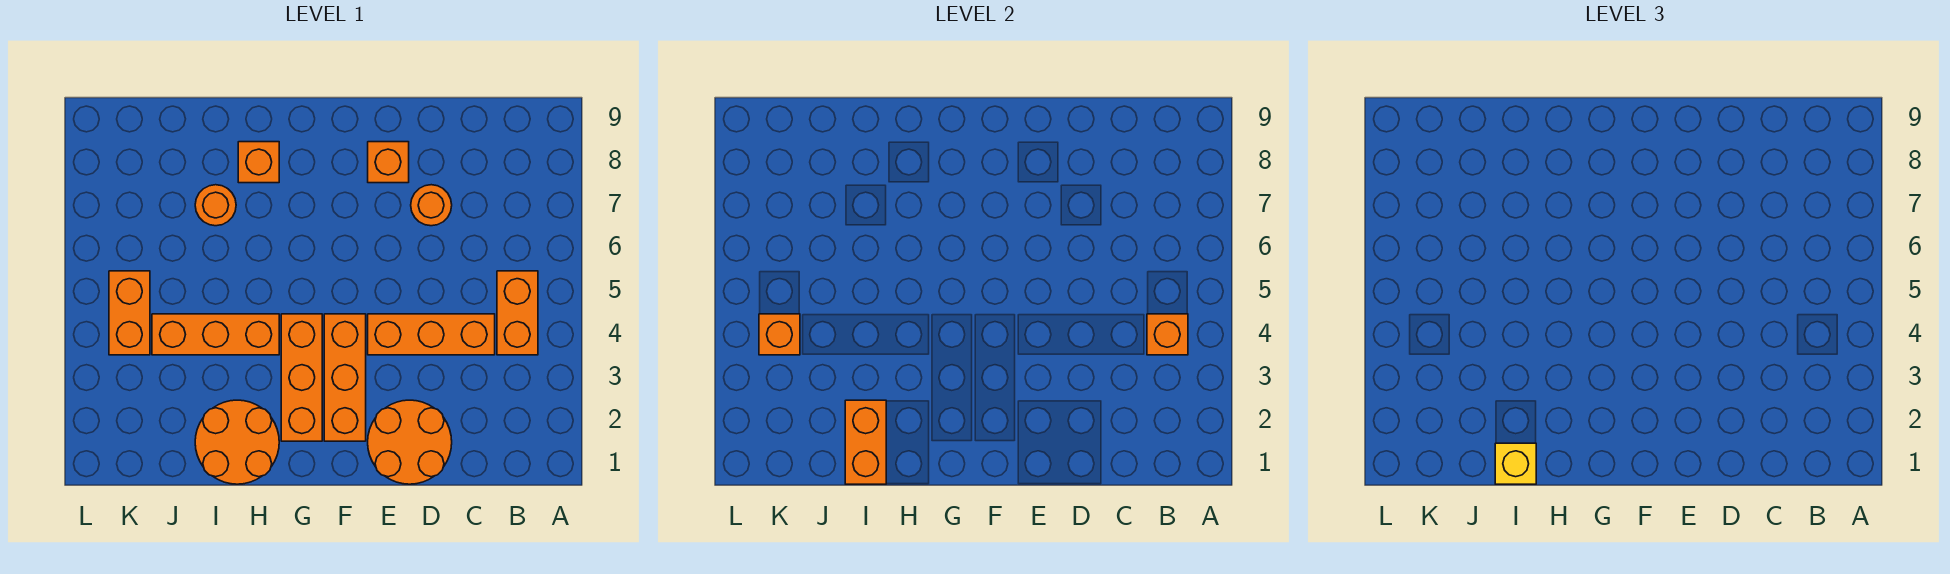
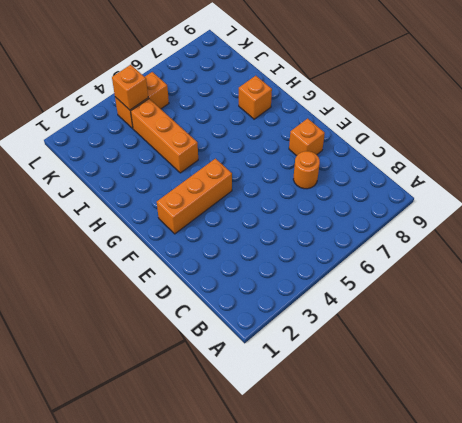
none -> orange brick B4:B5 level 1
none -> orange brick C4:E4 level 1
none -> orange round brick D1:E2 level 1

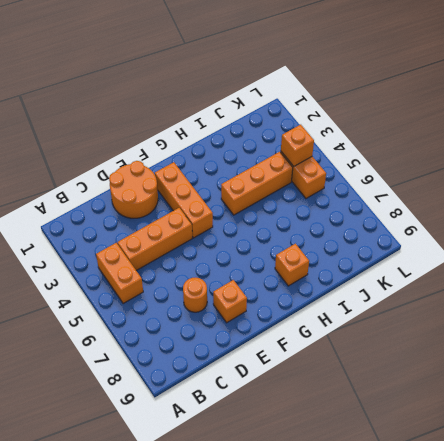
none -> orange brick G2:G4 level 1
none -> orange round brick H1:I2 level 1
none -> orange round brick I7 level 1

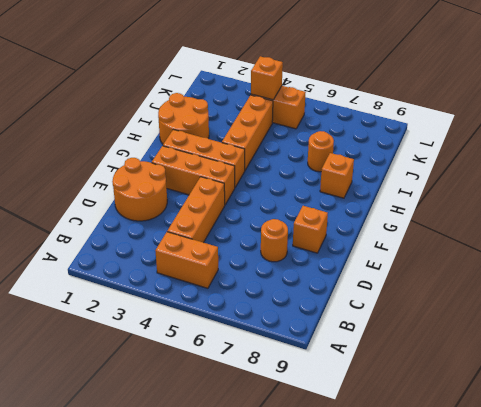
none -> orange brick B4 level 2
none -> orange brick I1:I2 level 2
none -> yellow brick I1 level 3

